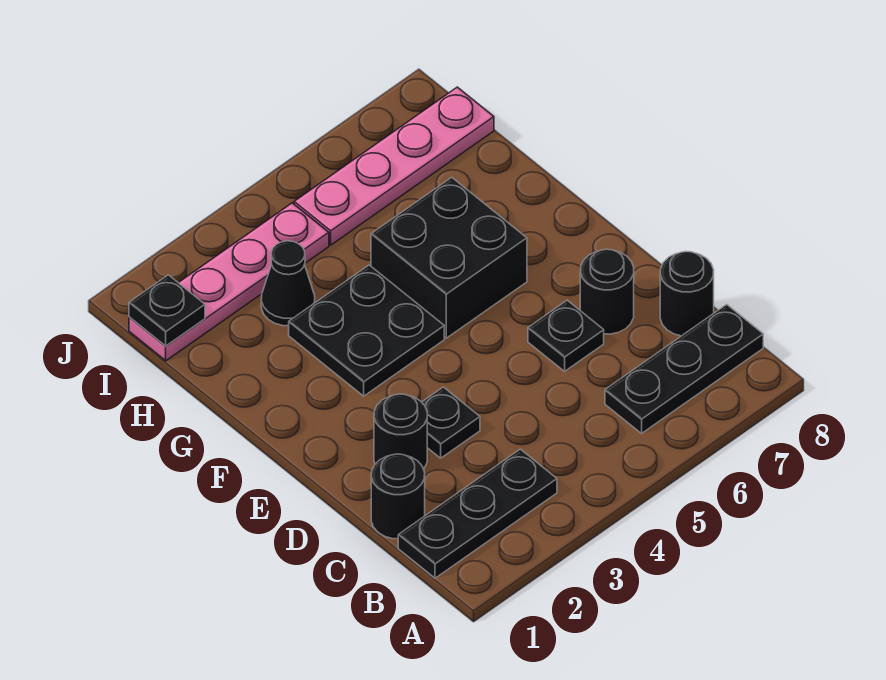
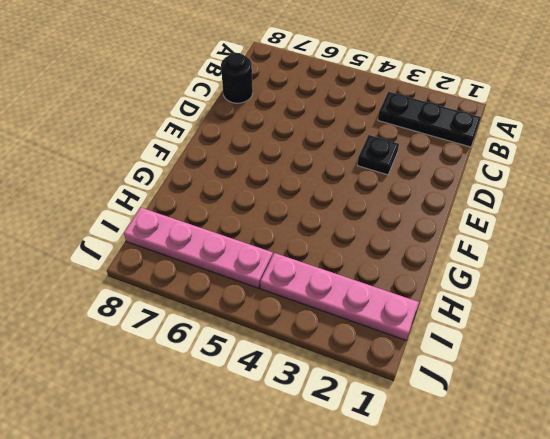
none -> black plate B6:B8 level 1
none -> black round brick C1 level 1
none -> black round brick D2 level 1

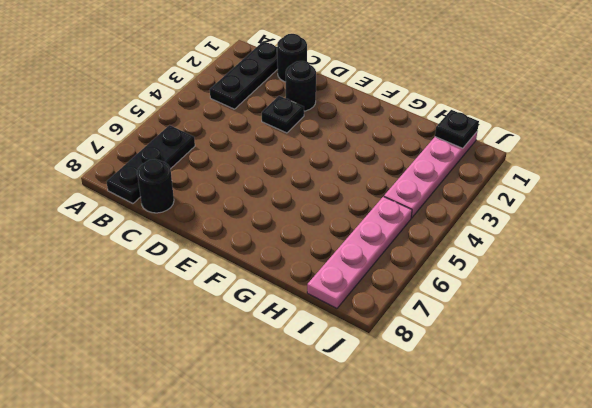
none -> black plate D6 level 1
none -> black round brick D7 level 1
none -> black plate F3:G4 level 1

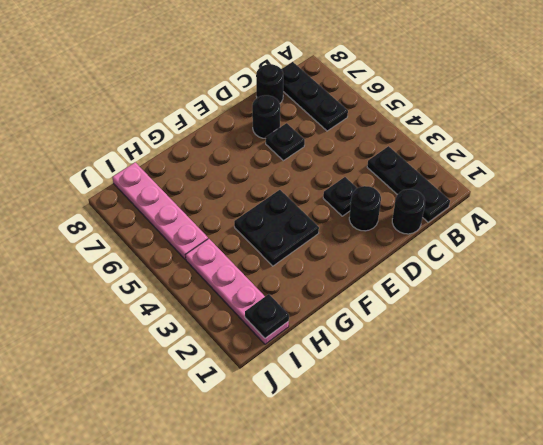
none -> black brick F5:G6 level 1
none -> black cone H3 level 1

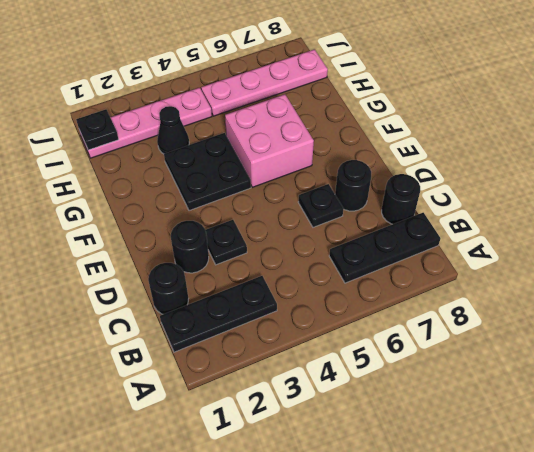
pink brick F5:G6 level 1 -> black brick F5:G6 level 1

